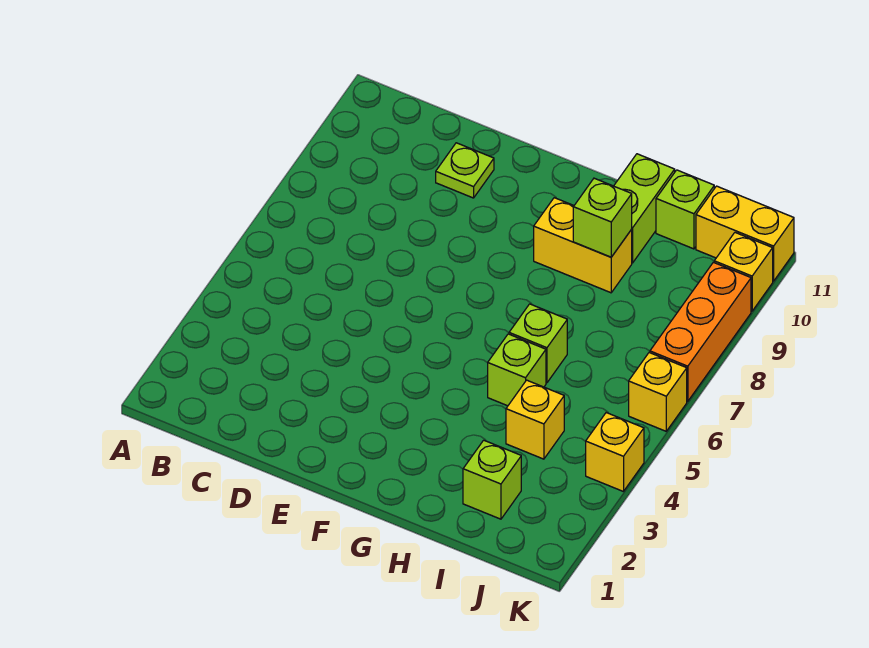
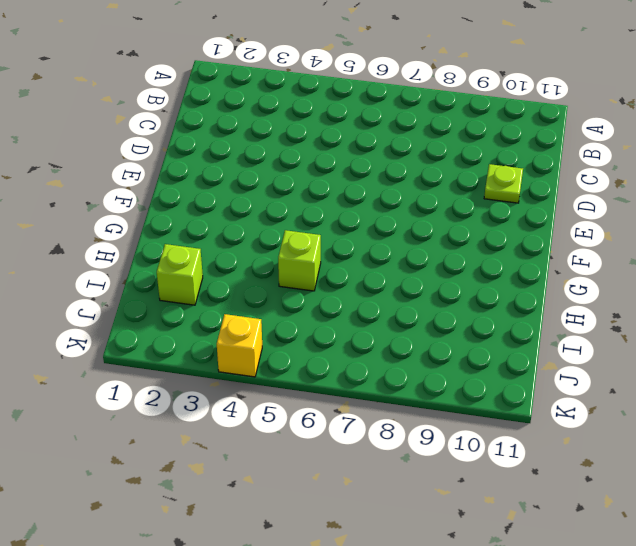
none -> yellow brick G9:H9 level 1
none -> lime brick H6 level 1
none -> lime brick H10:H11 level 1

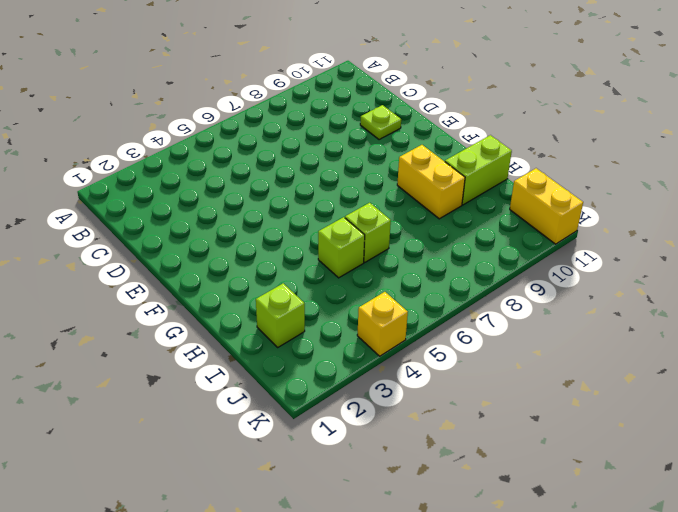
none -> yellow brick I4 level 1
none -> lime brick I11 level 1
none -> yellow brick K6 level 1

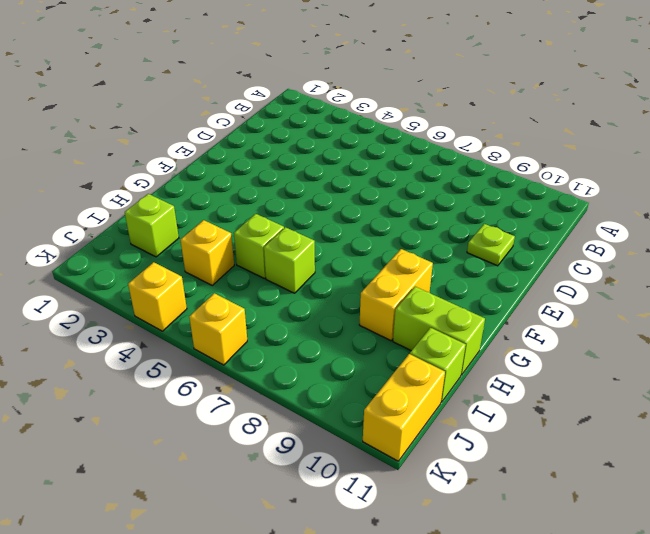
none -> orange brick K7:K9 level 1
none -> yellow brick K10 level 1
none -> lime brick H9 level 2

